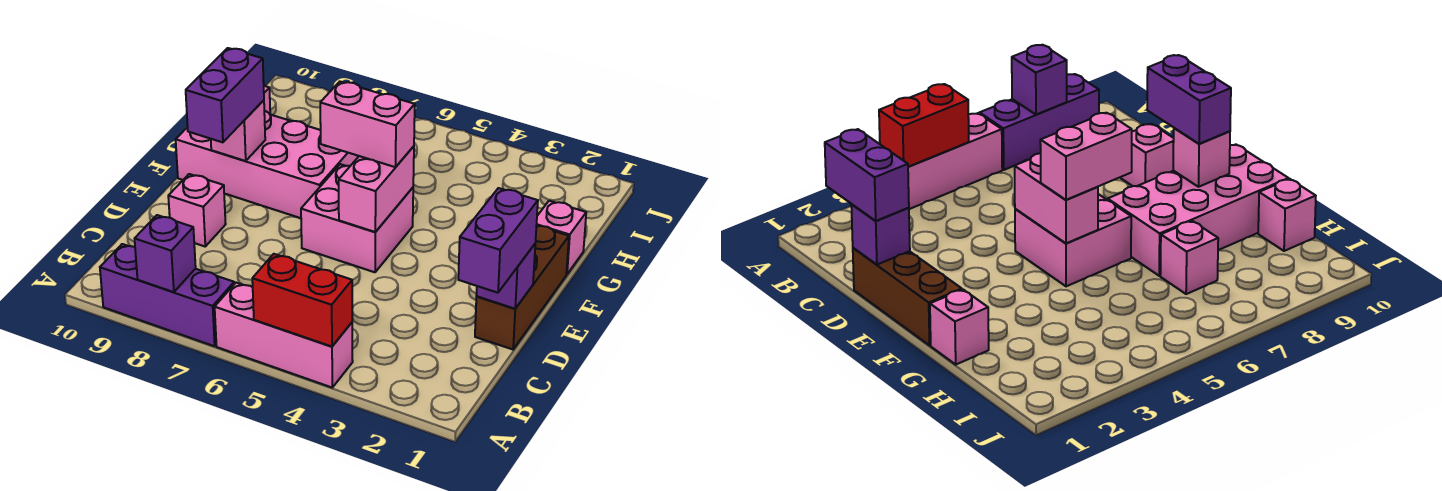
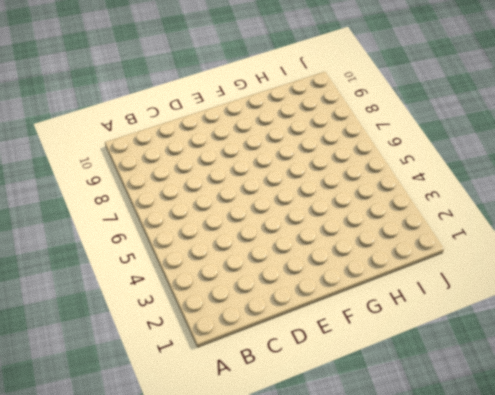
none -> pink brick A4:A6 level 1
none -> purple brick A7:A9 level 1
none -> brown brick D1:F1 level 1

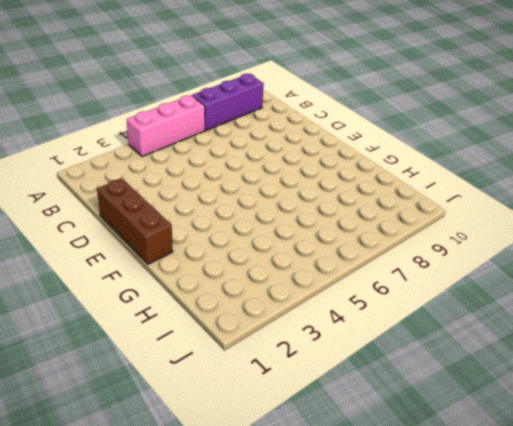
none -> pink brick D9 level 1
none -> pink brick E5:F6 level 1
none -> pink brick F7:G10 level 1

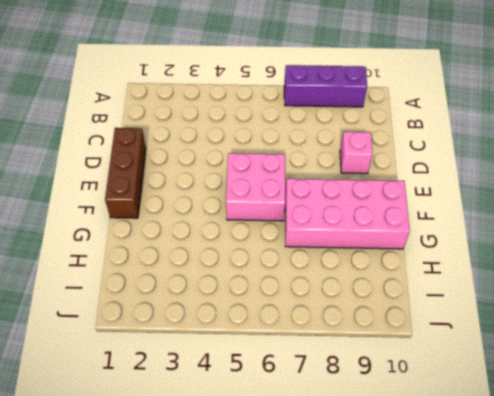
none -> pink brick A4:A6 level 1
none -> pink brick G1 level 1
none -> pink brick H7 level 1

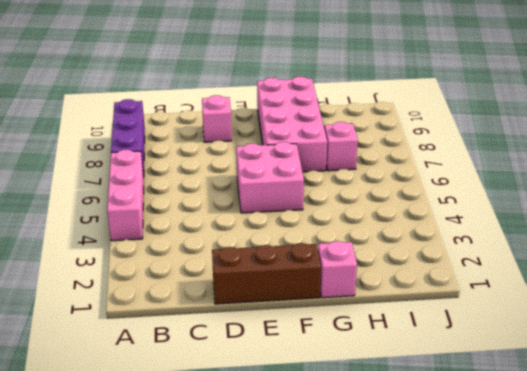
none -> pink brick H10 level 1
none -> red brick A4:A5 level 2
none -> purple brick A8 level 2

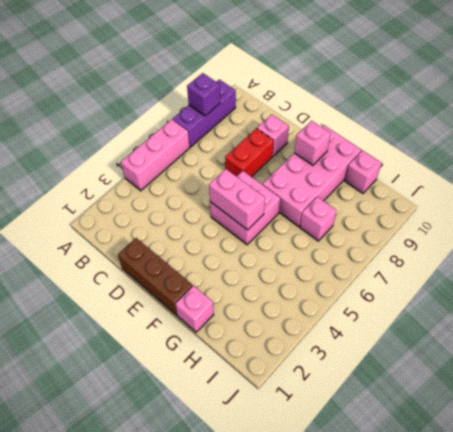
red brick D7:D8 level 1 -> red brick A4:A5 level 2
none -> purple brick D1 level 2
none -> purple brick C1:D1 level 3
none -> purple brick E9:F9 level 3

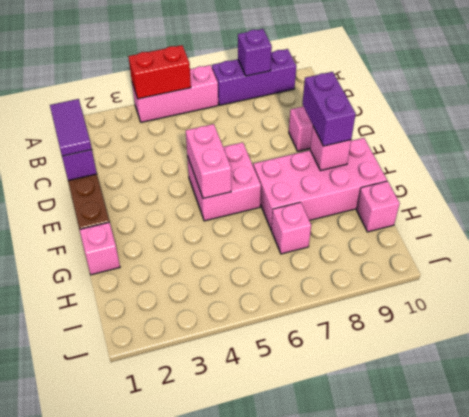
purple tile C1:D1 level 3 -> purple brick C1:D1 level 3
none -> pink brick F5:F6 level 3

